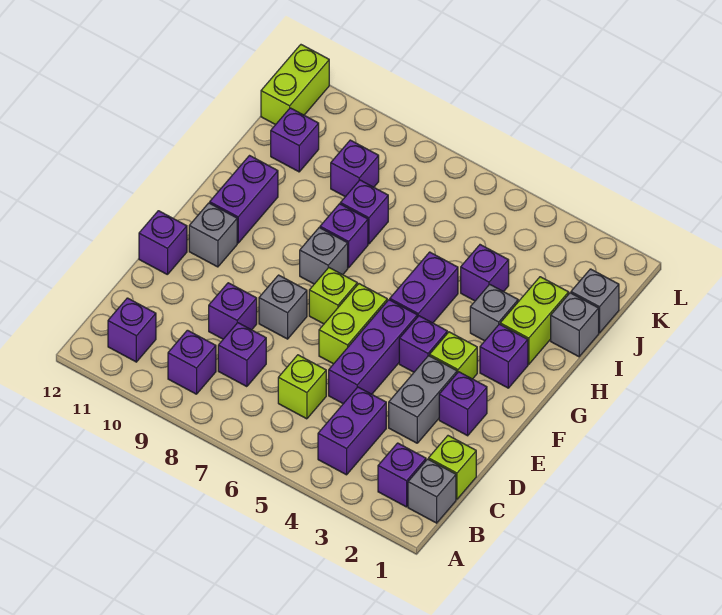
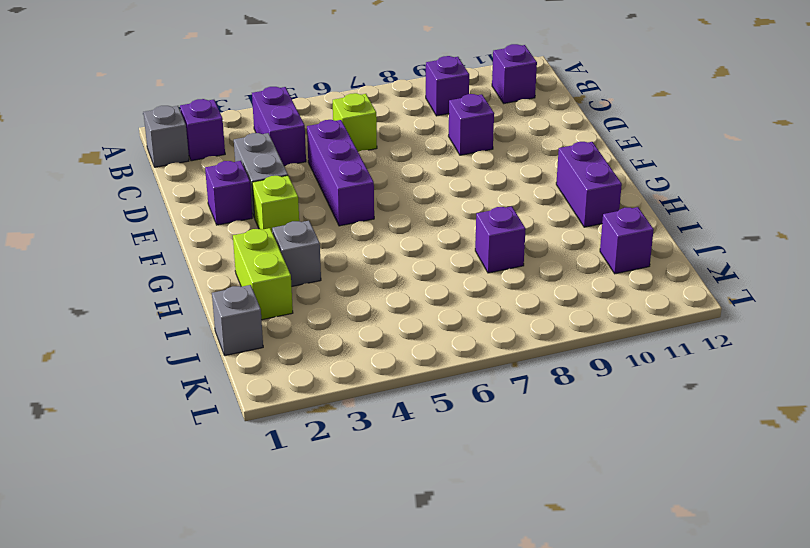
none -> lime brick C1 level 1
none -> purple brick C8 level 1
none -> lime brick E6:F6 level 1
none -> grey brick E8 level 1

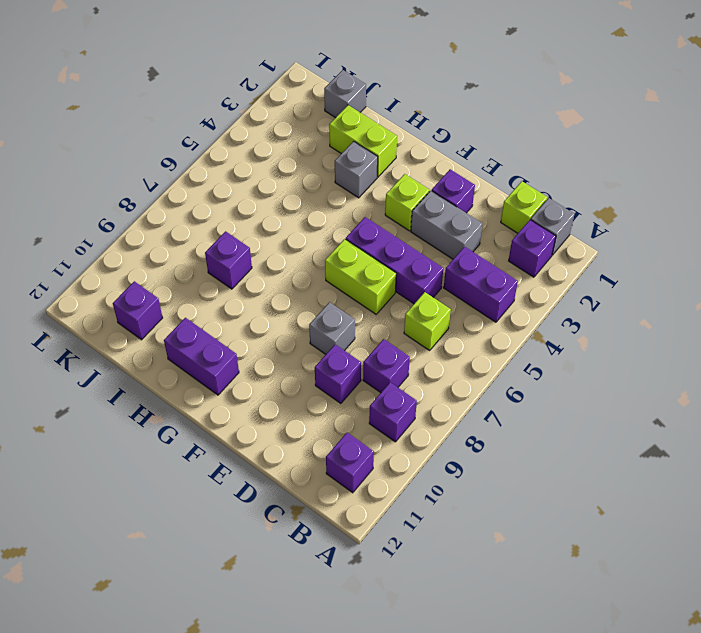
none -> purple brick E12 level 1
none -> purple brick F4 level 1
none -> lime brick F7 level 1
none -> grey brick F11 level 1

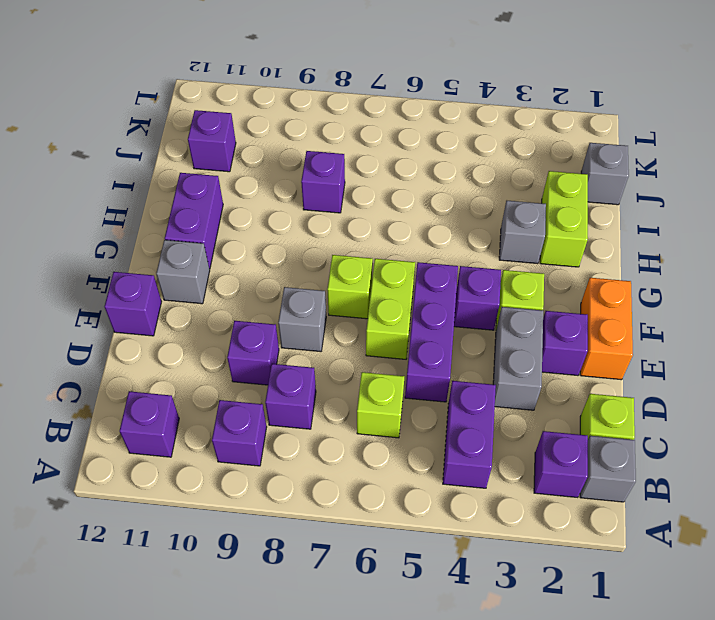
orange brick E1:F1 level 1 -> none
none -> purple brick G2 level 1
none -> purple brick G5:H5 level 1
none -> grey brick G8 level 1
none -> purple brick H8 level 1

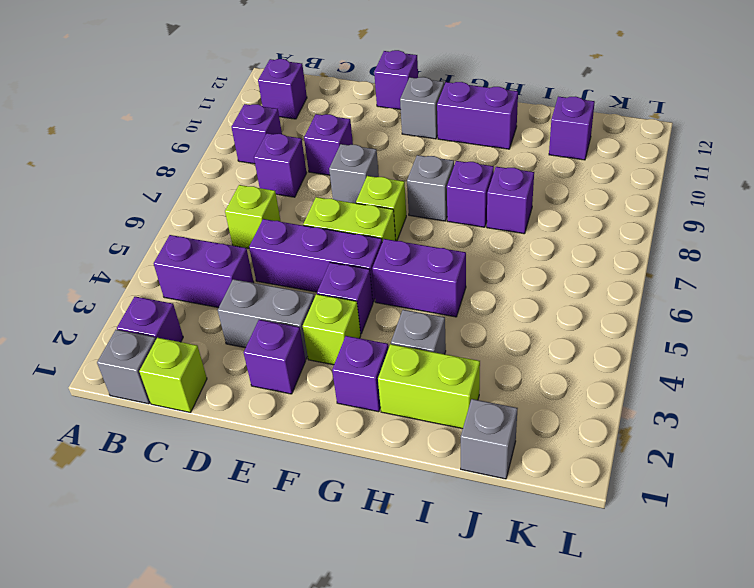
none -> grey brick I1 level 1
none -> purple brick I4 level 1
none -> purple brick J9 level 1
none -> lime brick K12:L12 level 1

